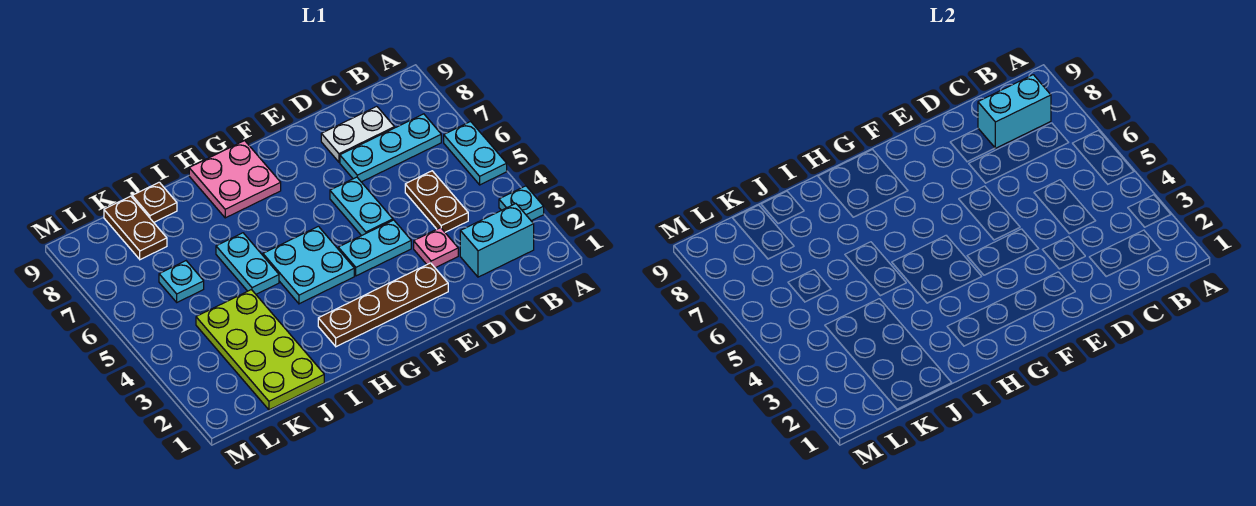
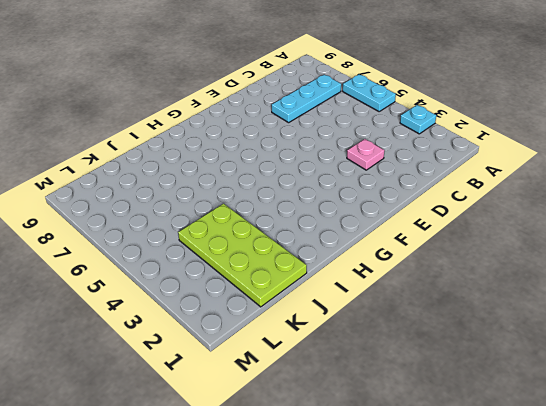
none -> cyan brick B2:C2 level 1
none -> brown plate C4:C5 level 1
none -> white plate C8:D8 level 1

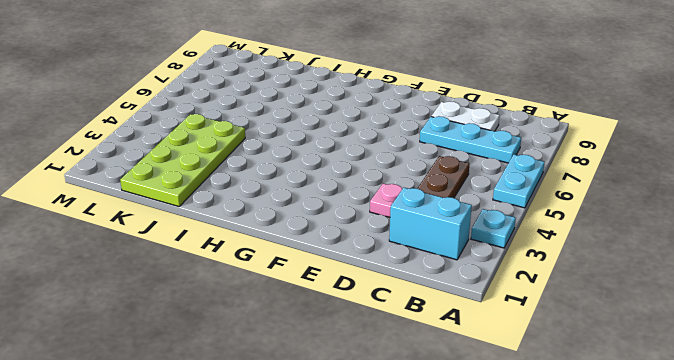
none -> brown plate E2:H2 level 1
none -> cyan plate E4:F4 level 1
none -> cyan plate E5:E6 level 1

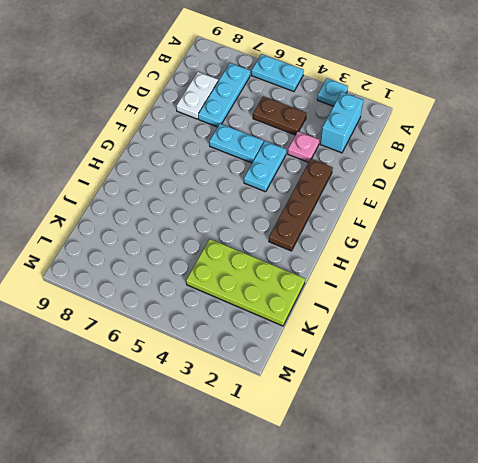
none -> cyan plate G4:H5 level 1
none -> pink plate G8:H9 level 1
none -> cyan plate I5:I6 level 1

